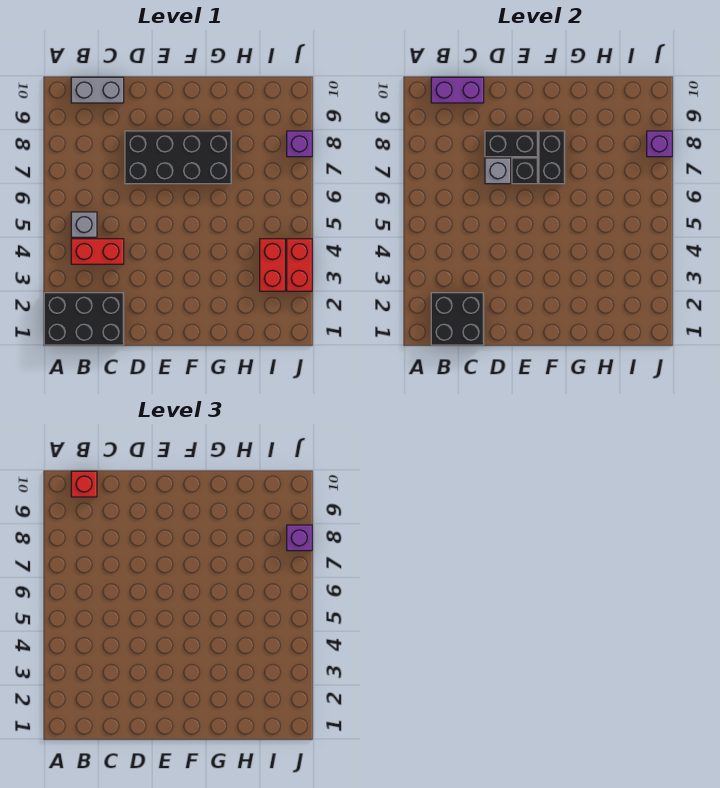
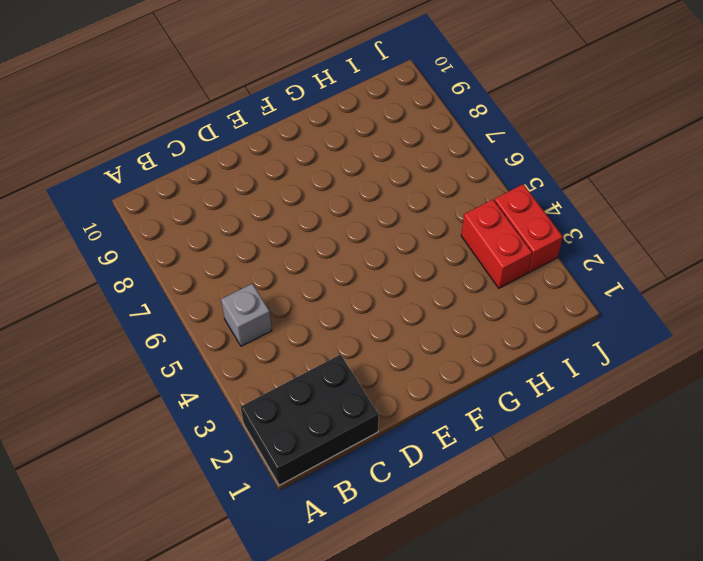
none -> red brick B4:C4 level 1
none -> grey brick B10:C10 level 1
none -> black brick D7:G8 level 1

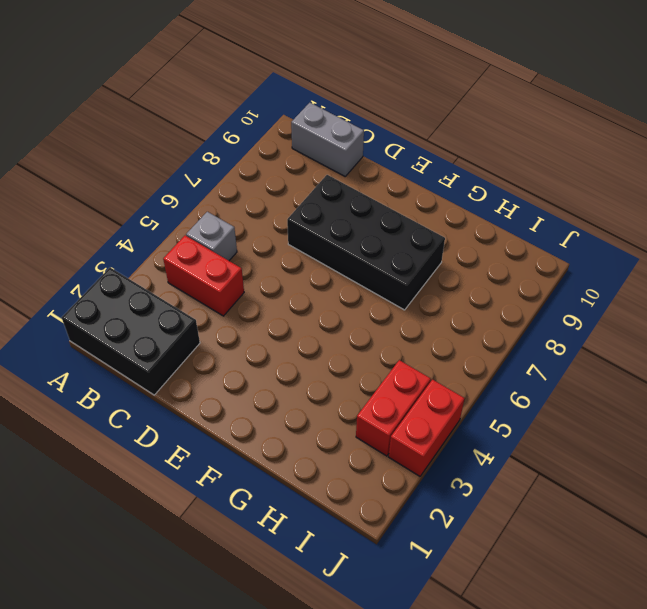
none -> purple brick J8 level 1
none -> black brick B1:C2 level 2
none -> purple brick B10:C10 level 2

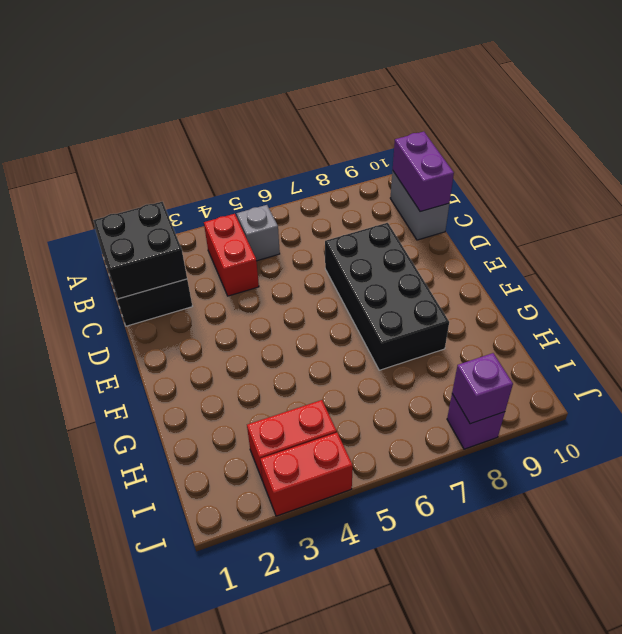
none -> grey brick D7 level 2
none -> black brick D8:E8 level 2
none -> black brick E7 level 2

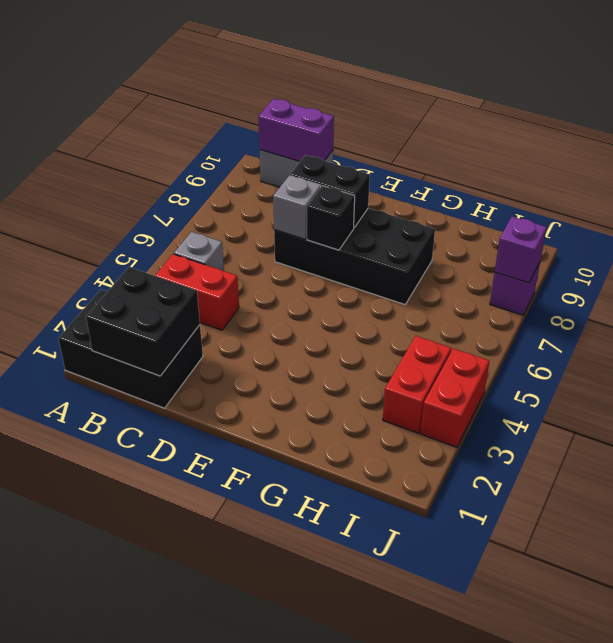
none -> black brick F7:F8 level 2
none -> red brick B10 level 3
none -> purple brick J8 level 3

